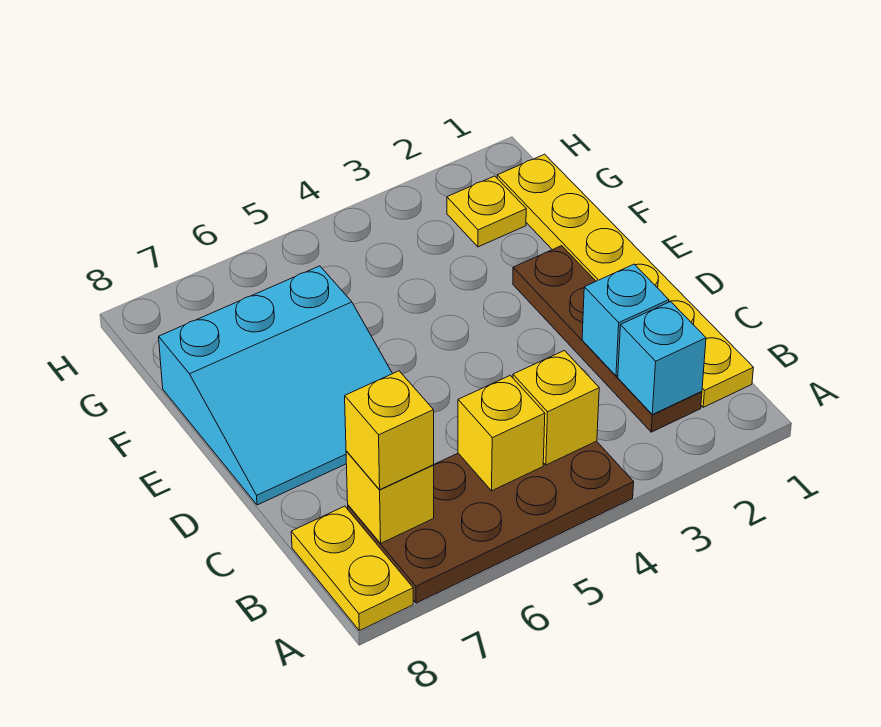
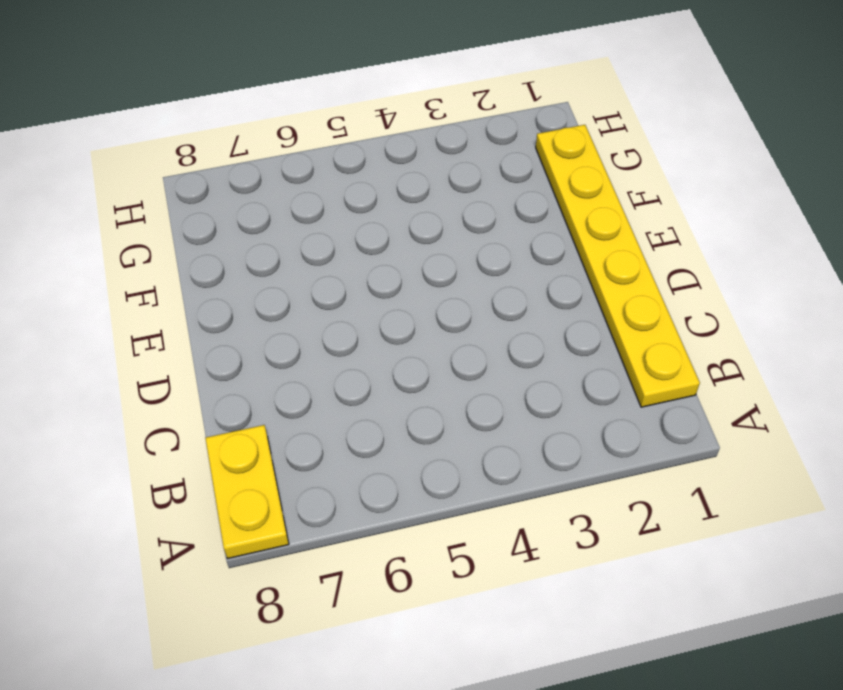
none -> brown plate A4:B7 level 1
none -> brown plate B2:E2 level 1
none -> cyan slope D6:F8 level 1 top F

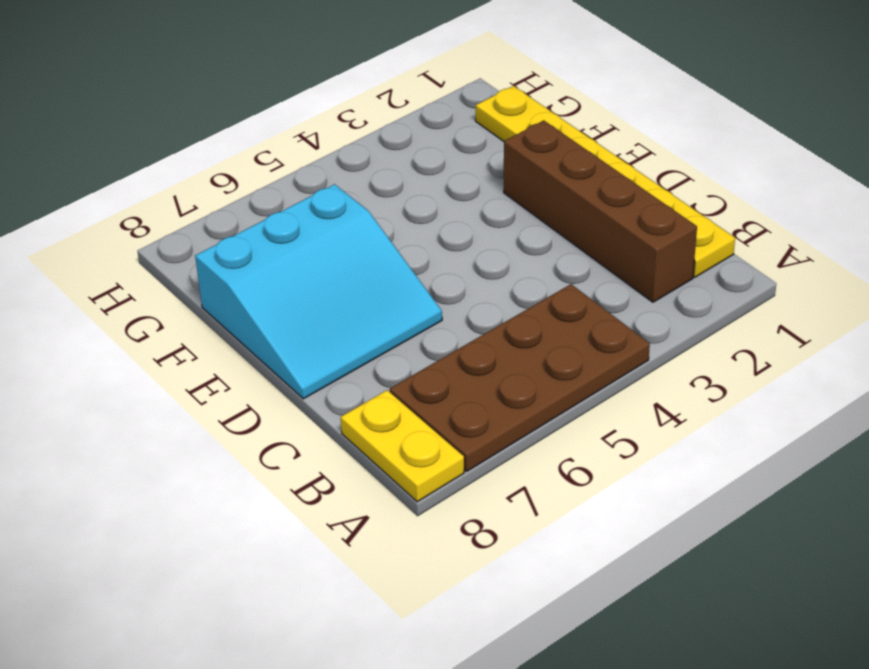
brown brick B2:E2 level 1 -> brown plate B2:E2 level 1
none -> yellow plate G2 level 1
none -> cyan brick B2 level 2
none -> yellow brick B4 level 2

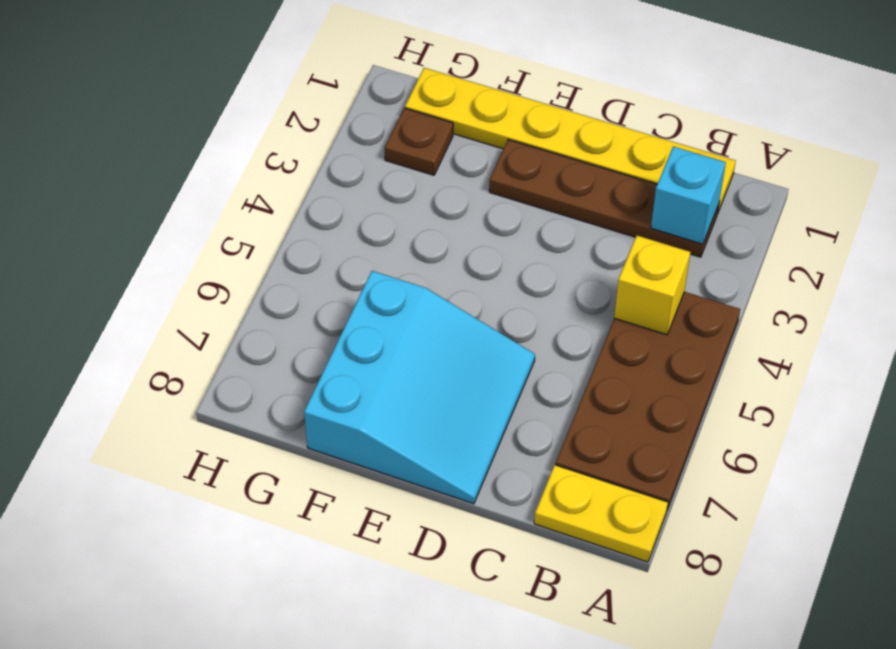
brown plate G2 level 1 -> yellow plate G2 level 1
none -> yellow brick B5 level 2
none -> yellow brick B7 level 2
none -> cyan brick C2 level 2

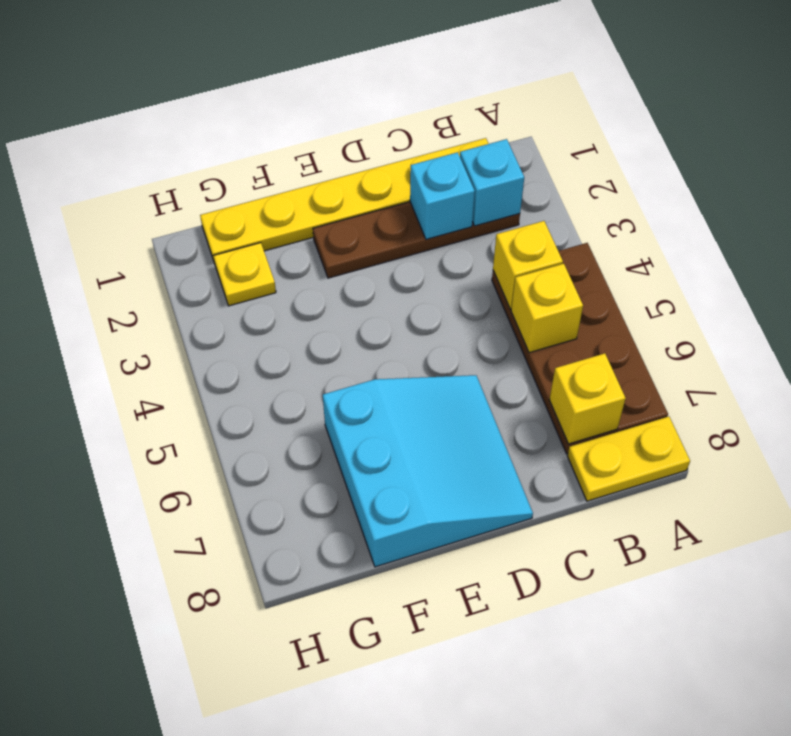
none -> yellow brick B7 level 3

